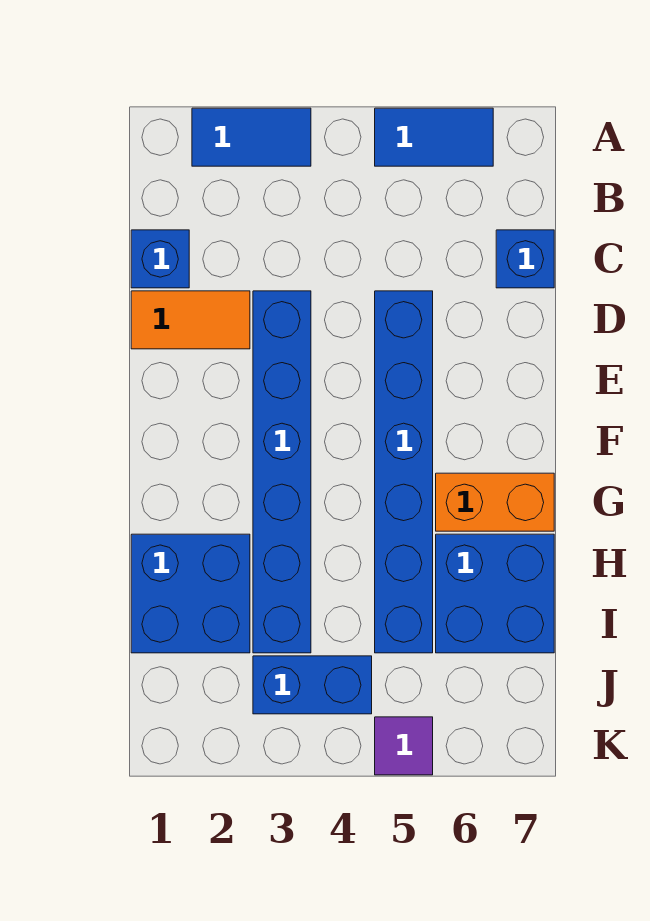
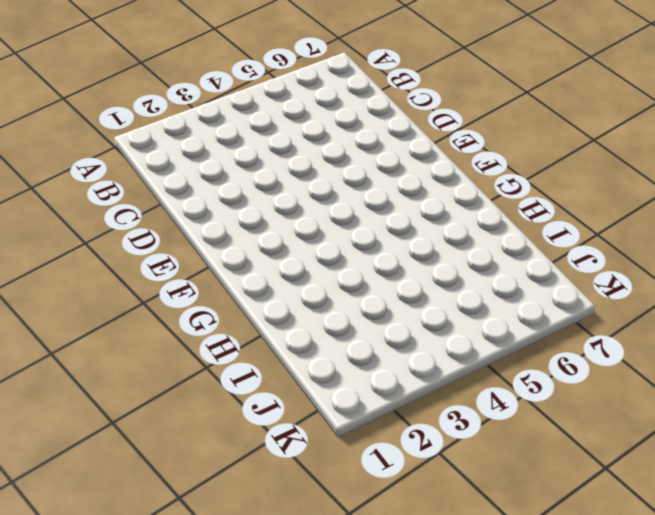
none -> blue tile A2:A3 level 1
none -> blue tile A5:A6 level 1
none -> blue brick C1 level 1

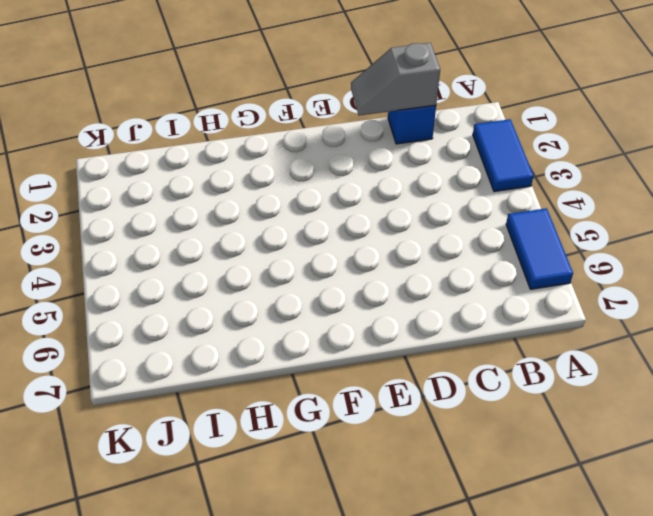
grey slope C1:D1 level 2 top C -> none
none -> blue brick C7 level 1
none -> orange tile D1:D2 level 1
none -> blue brick D3:I3 level 1

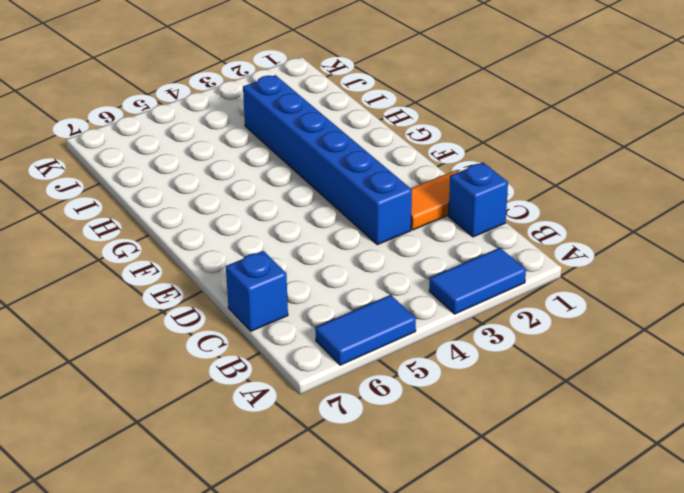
none -> blue brick D5:I5 level 1
none -> orange brick G6:G7 level 1
none -> blue brick H1:I2 level 1

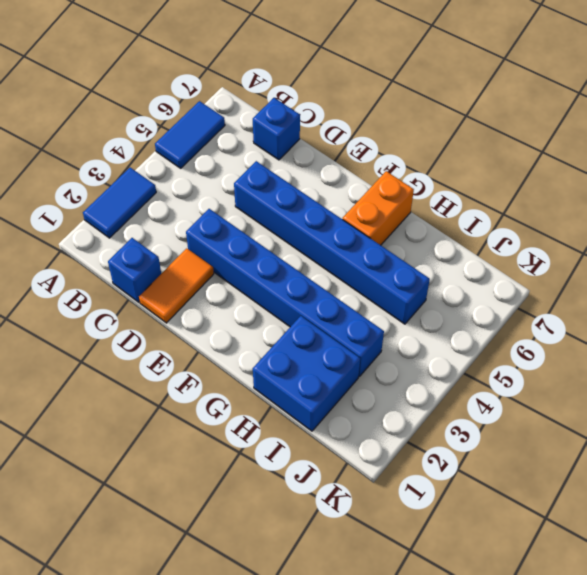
none -> blue brick H6:I7 level 1
none -> blue brick J3:J4 level 1
none -> purple tile K5 level 1

